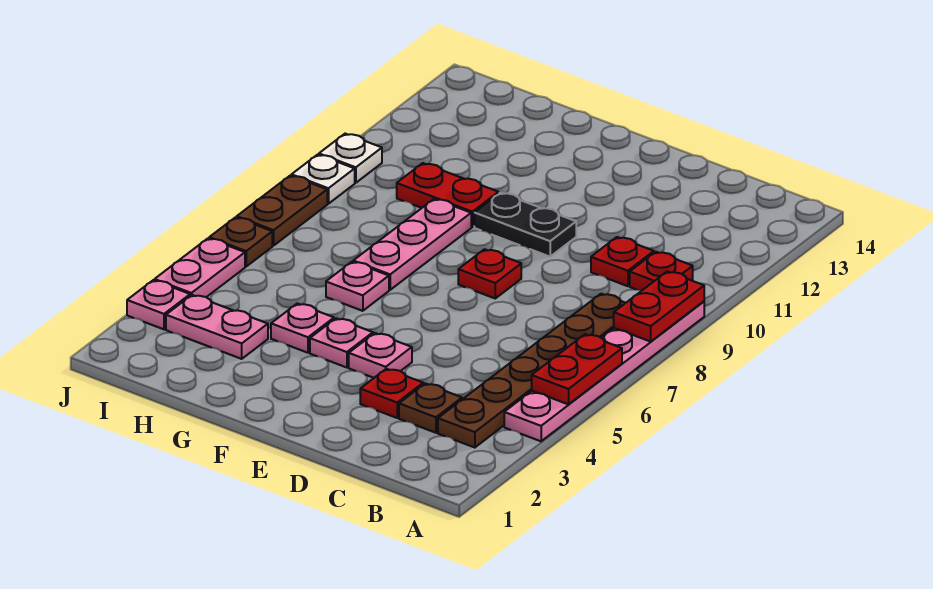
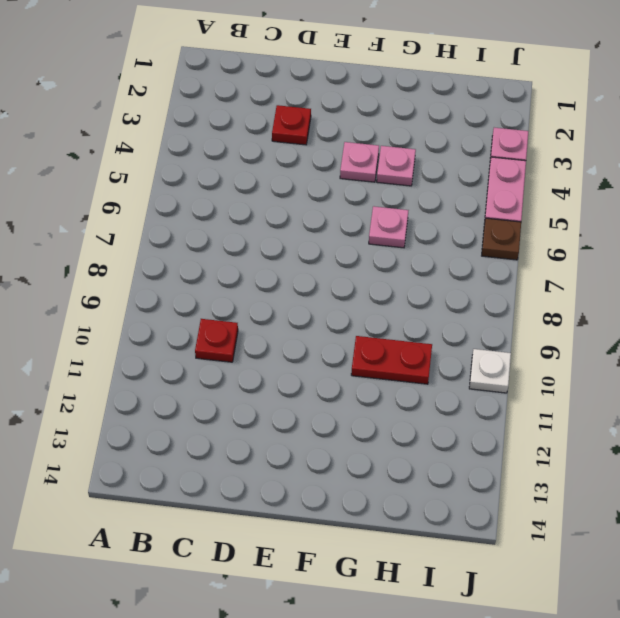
none -> pink plate A4:A9 level 1
none -> brown plate B3:B8 level 1
none -> red plate B10 level 1

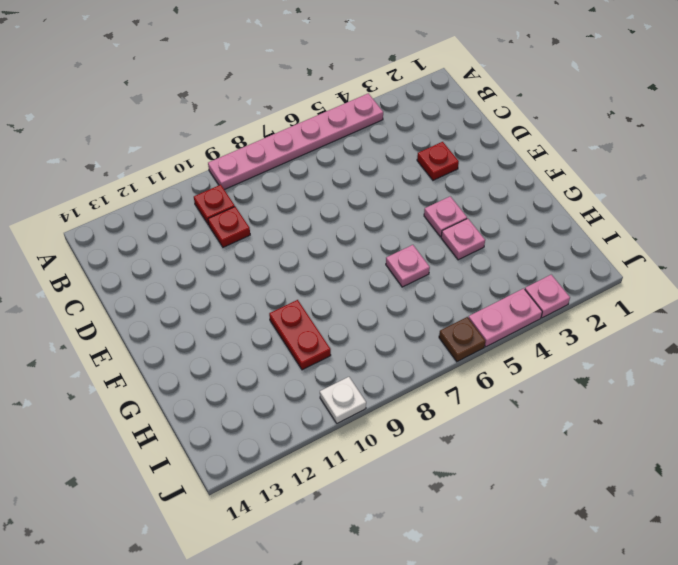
none -> brown plate B3:B8 level 1
none -> brown plate C3 level 1
none -> pink plate E4 level 1

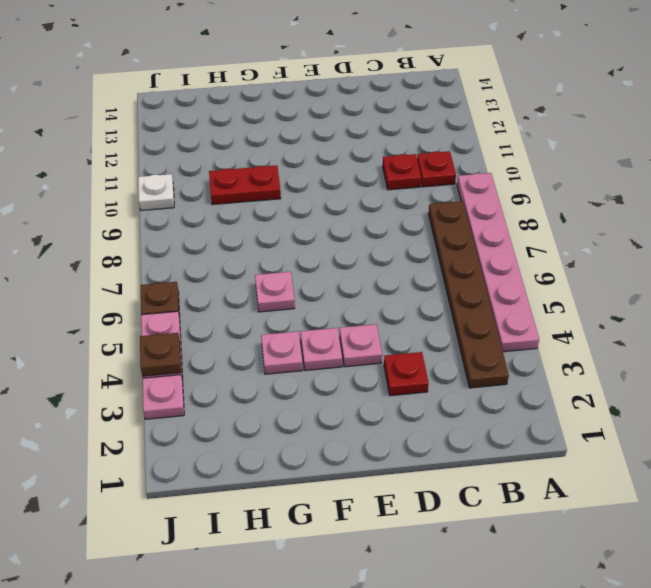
brown plate J4 level 2 -> brown plate C3 level 1
none -> red plate E8 level 1
none -> black plate E10:F10 level 1
none -> pink plate G7:G9 level 1

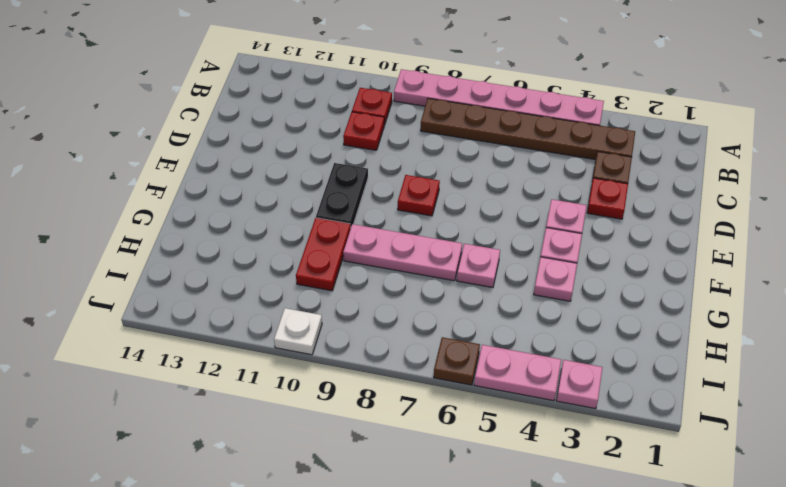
none -> pink plate H3:I3 level 1
none -> brown plate J7:J8 level 1
none -> white plate J9 level 1

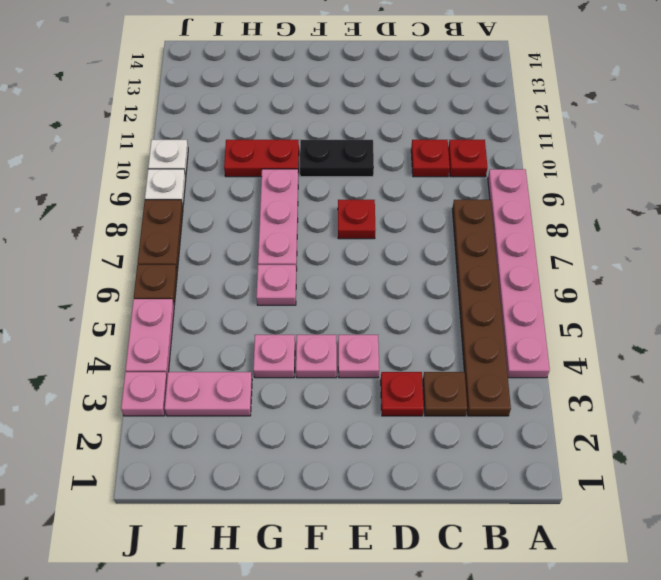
none -> red plate A5:A6 level 2
none -> red plate A8:A9 level 2

